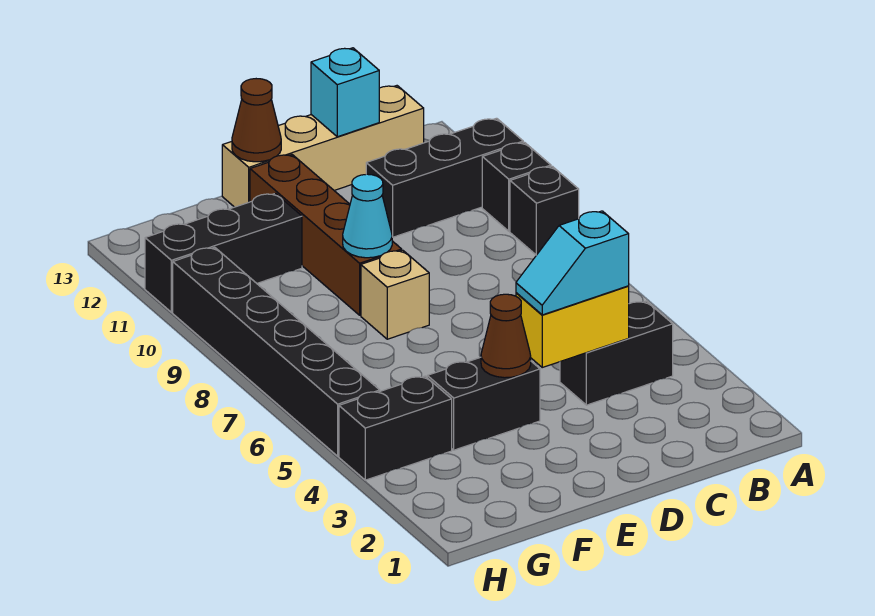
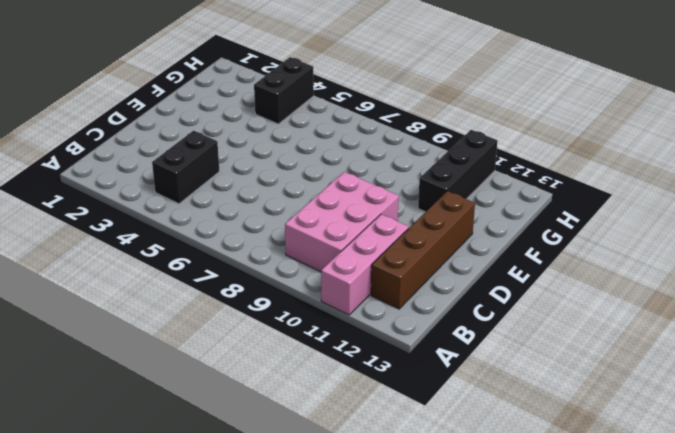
pink brick A11:C11 level 1 -> black brick A11:C11 level 1
pink brick B9:D10 level 1 -> none
brown brick B12:E12 level 1 -> brown brick E9:E12 level 1
none -> black brick A9 level 1
none -> black brick A10 level 1
none -> tan brick B13:E13 level 1

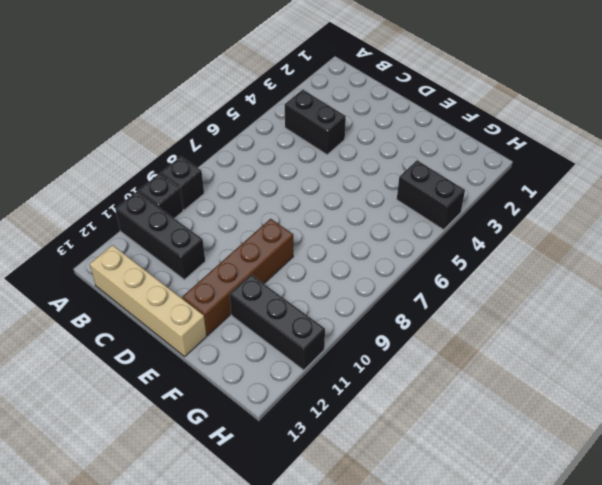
none -> black brick E4:F4 level 1
none -> tan brick E8 level 1
none -> black brick H5:H10 level 1

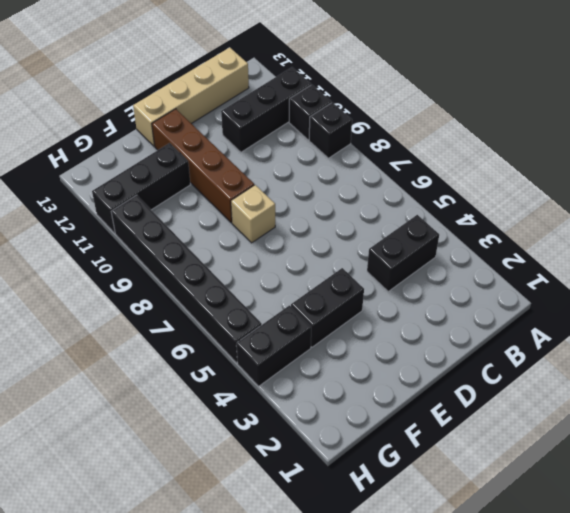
none -> yellow brick C4:D4 level 2
none -> cyan brick C13 level 2
none -> brown cone E4 level 2

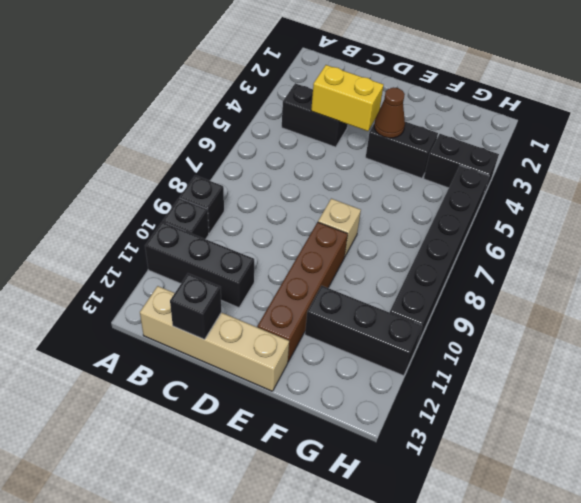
black brick C13 level 2 -> cyan brick C13 level 2
none -> cyan cone E9 level 2
none -> brown cone E13 level 2
none -> cyan slope C4:D4 level 3 top C

